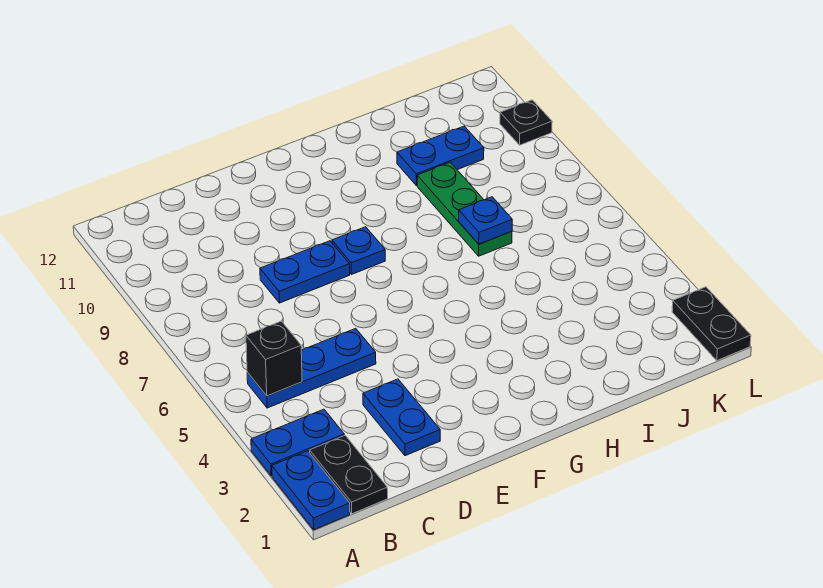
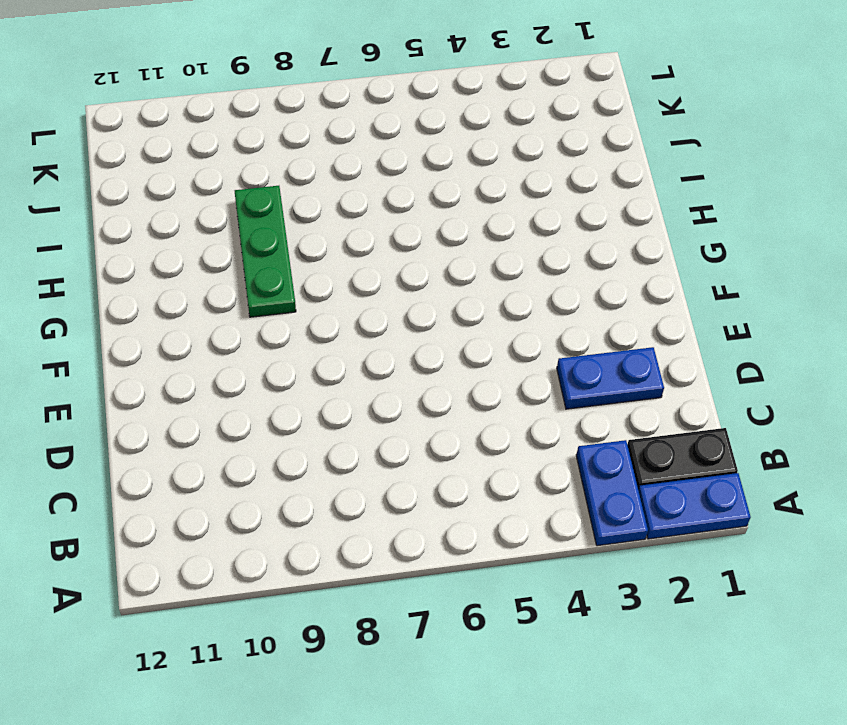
green plate G9:I9 level 1 -> green plate I7:I9 level 1
none -> blue plate B5:D5 level 1
none -> blue plate D8:E8 level 1
none -> blue plate F8 level 1

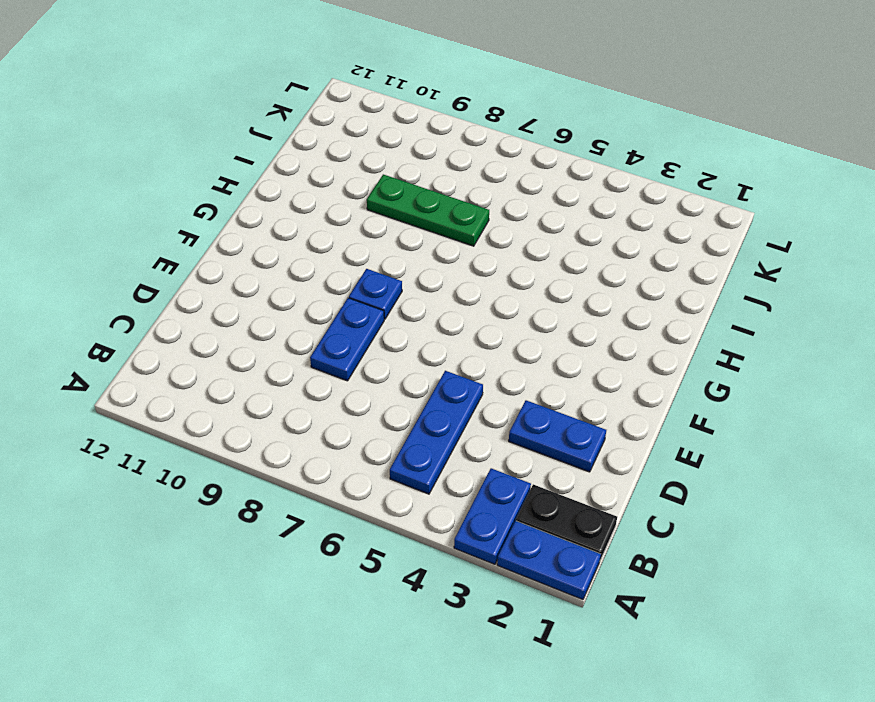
none -> blue plate I10:J10 level 1
none -> black plate L1:L2 level 1
none -> black plate L10 level 1

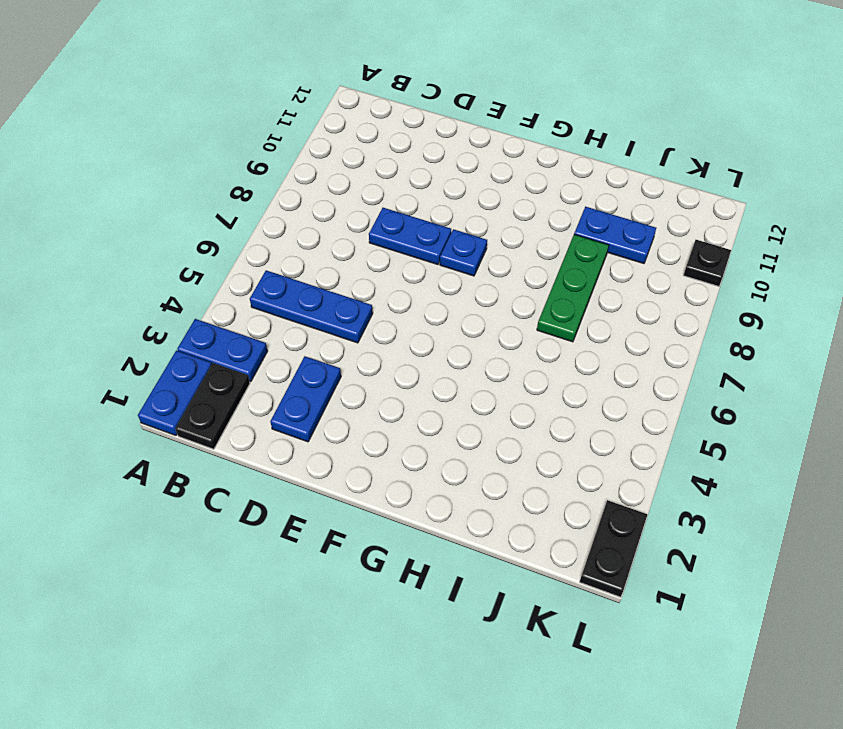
none -> black brick B5 level 2
none -> blue plate I7 level 2

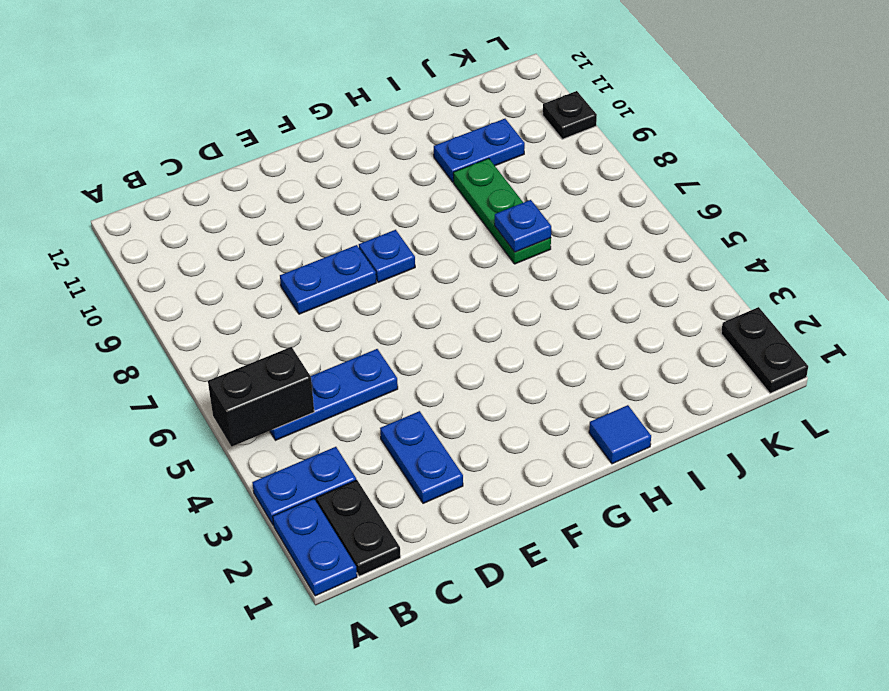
black brick A5:B5 level 2 -> black brick B5 level 2
blue tile H1 level 1 -> none

